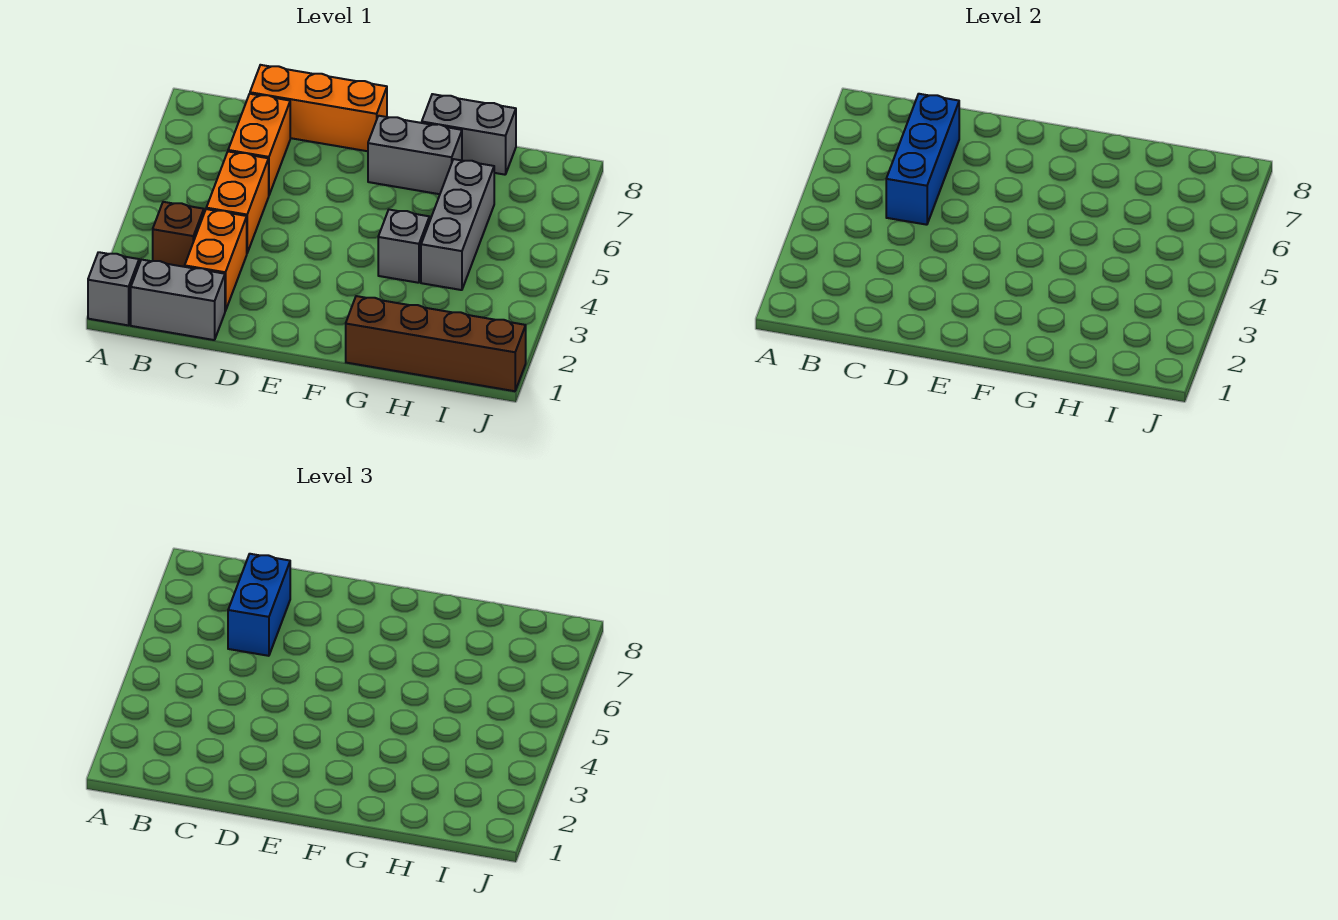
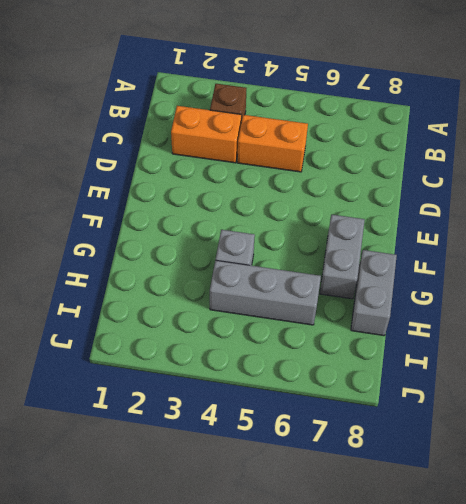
none -> grey brick A1 level 1
none -> grey brick B1:C1 level 1
none -> orange brick C6:C7 level 1

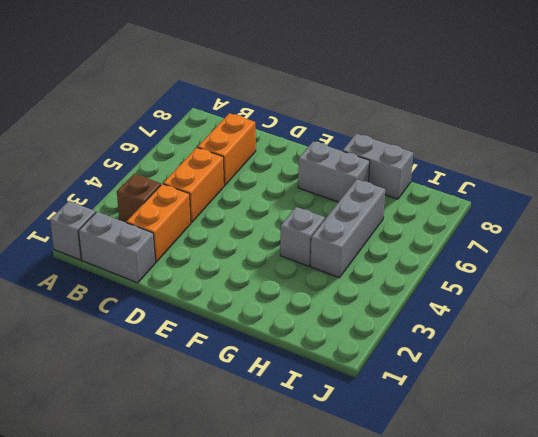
none -> orange brick C8:E8 level 1
none -> brown brick G1:J1 level 1
none -> blue brick C5:C7 level 2

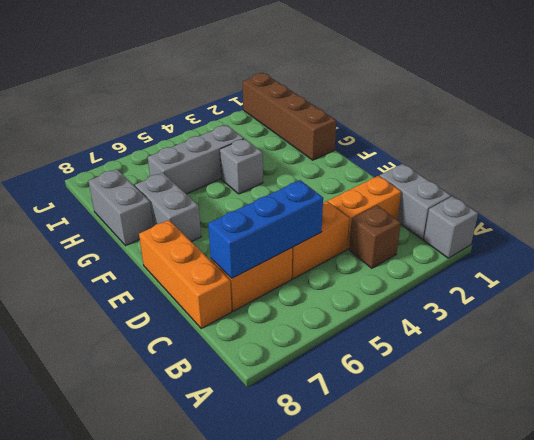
none -> blue brick C6:C7 level 3

